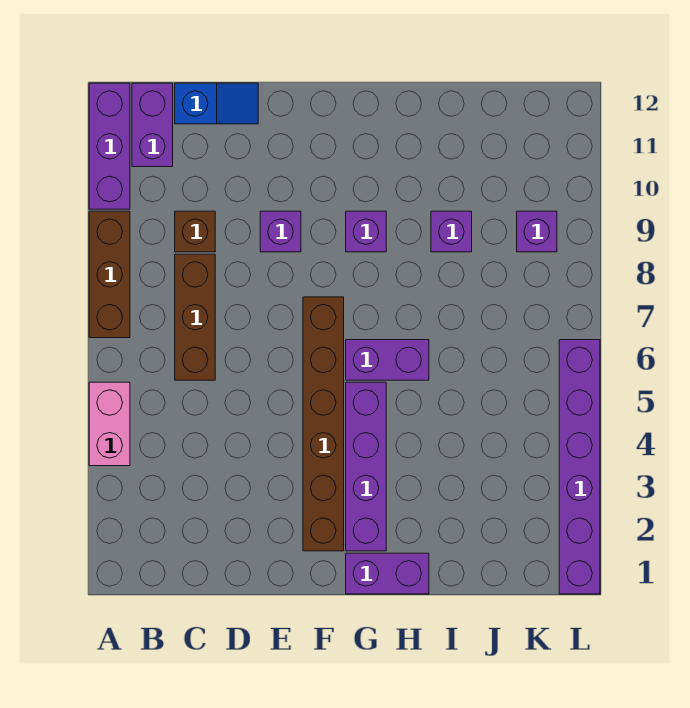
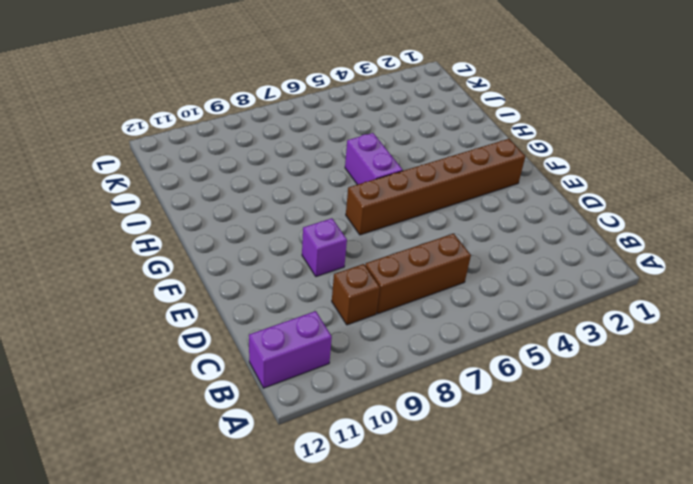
none -> pink brick A4:A5 level 1
none -> brown brick A7:A9 level 1
none -> purple brick A10:A12 level 1

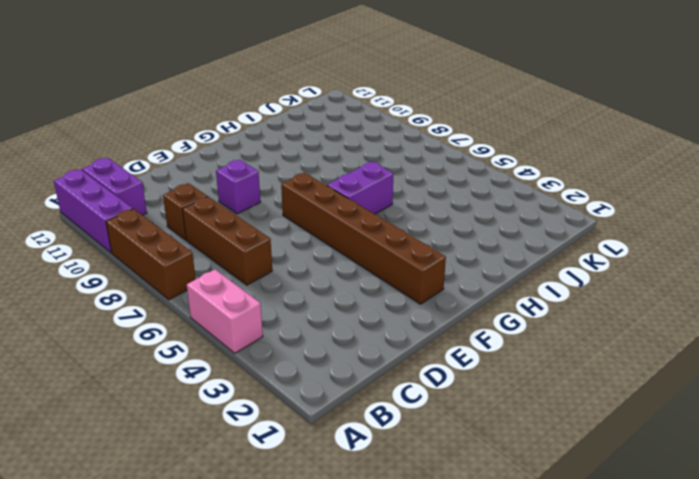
none -> blue slope C12:D12 level 1 top C
none -> purple brick G1:H1 level 1
none -> purple brick G2:G5 level 1

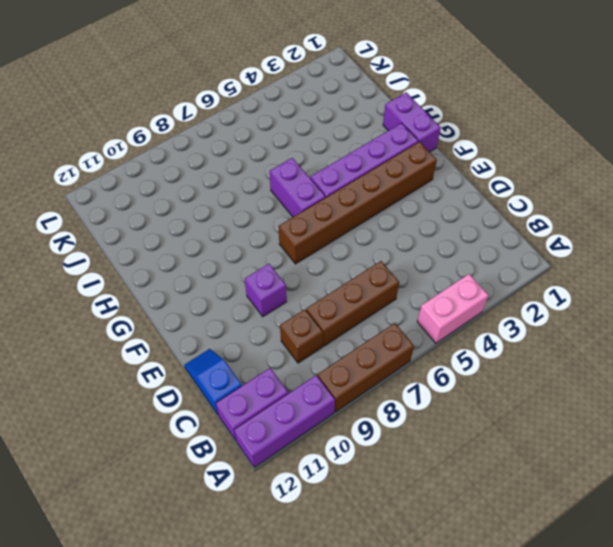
none -> purple brick G9 level 1
none -> purple brick I9 level 1
none -> purple brick K9 level 1

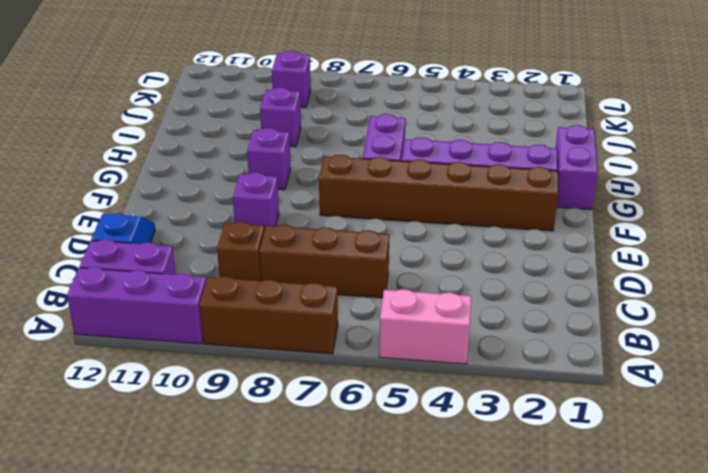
none -> purple brick L1:L6 level 1

